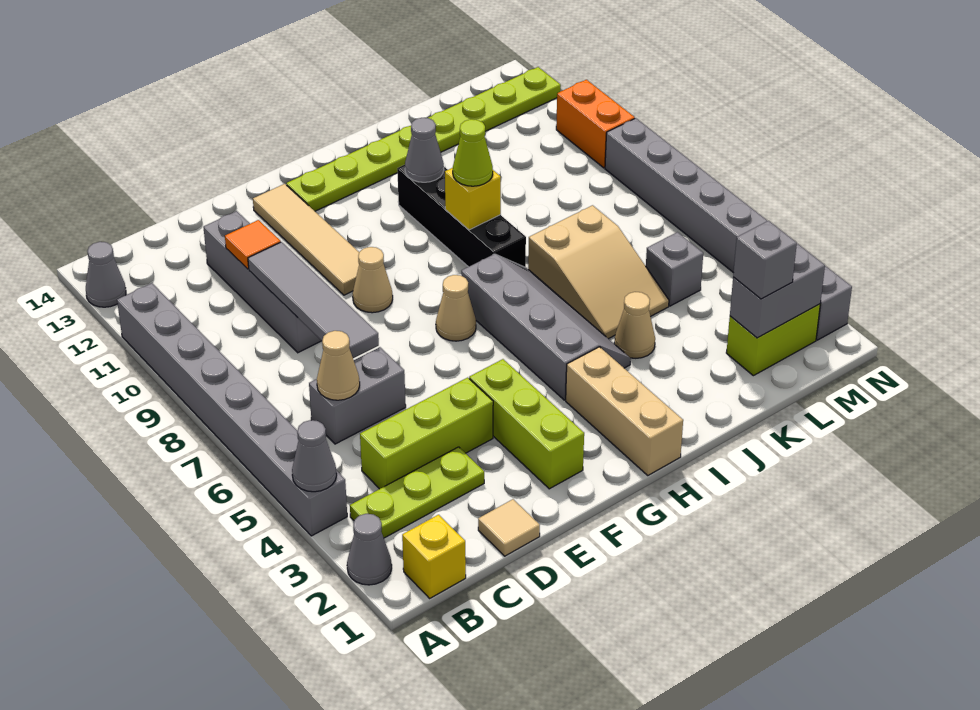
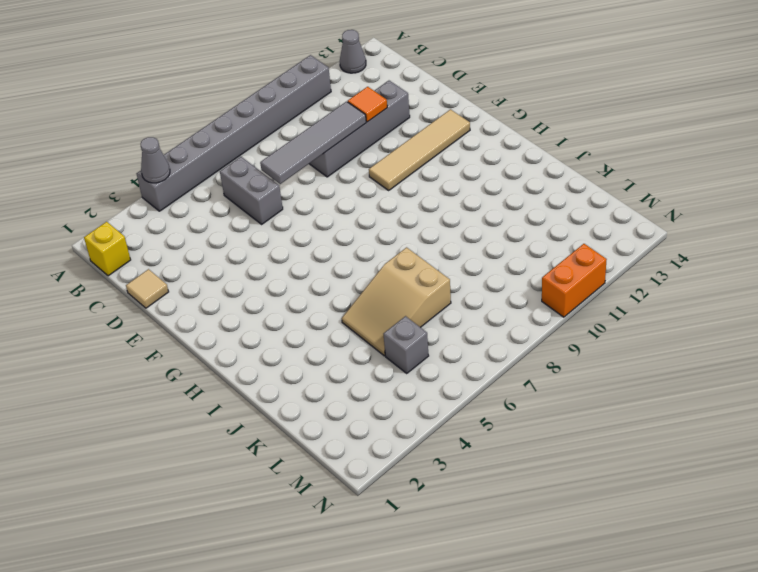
none -> grey cone A2 level 1
none -> lime plate B3:D3 level 1
none -> lime brick C4:E4 level 1
none -> lime brick F2:F4 level 1

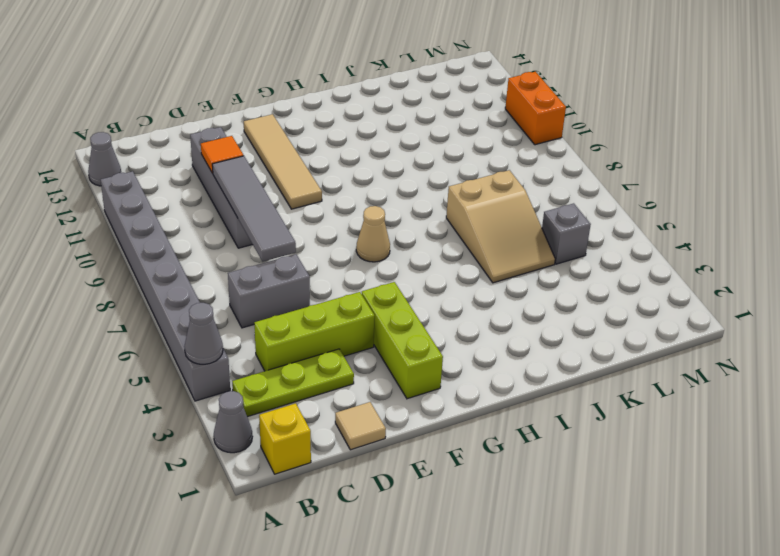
none -> tan cone F9 level 1
none -> lime plate G13:N13 level 1
none -> tan brick H1:H3 level 1
none -> grey slope H4:I7 level 1 top H

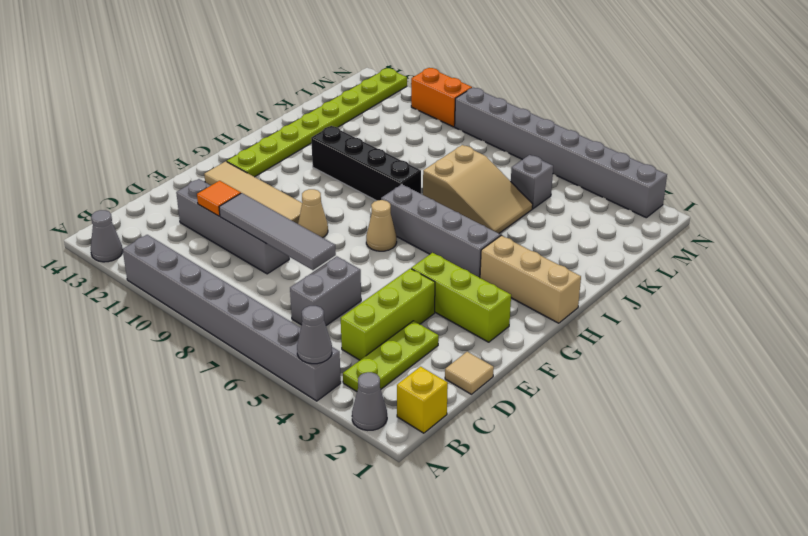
none -> tan cone J4 level 1
none -> lime brick L2:M2 level 1
none -> tan cone C6 level 2
none -> yellow brick I9 level 2

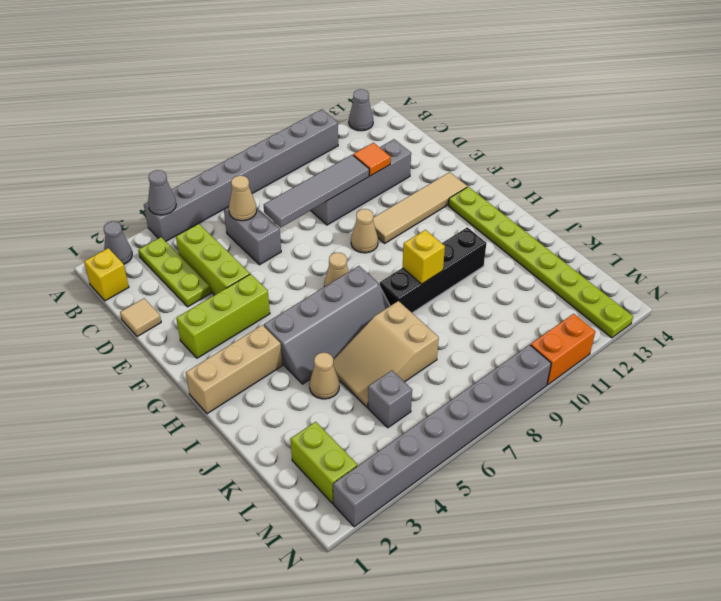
none -> grey cone I11 level 2
none -> grey brick L2:M2 level 2
none -> lime cone I9 level 3
none -> grey brick L2 level 3

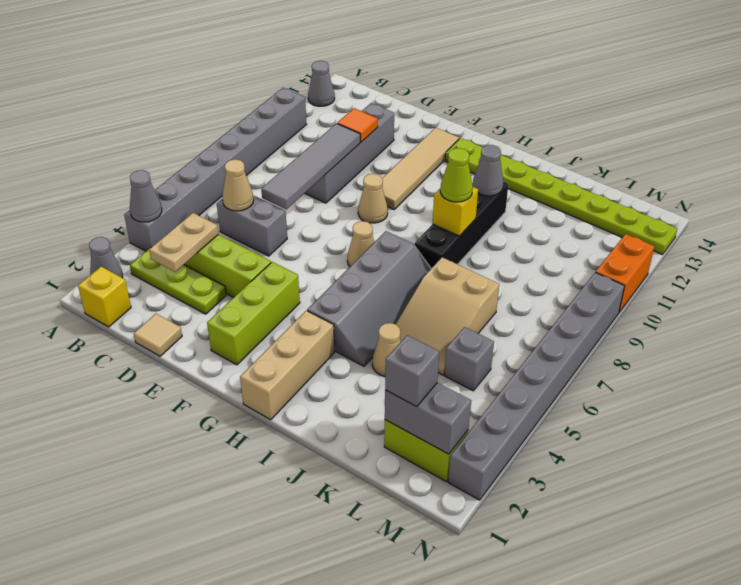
tan plate C3:C4 level 2 -> none

